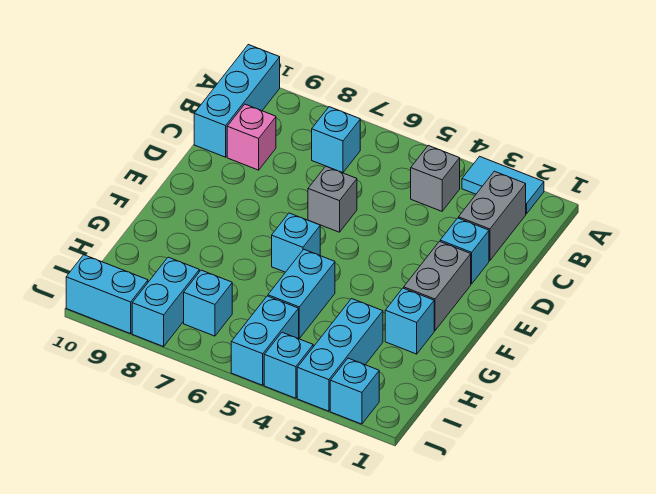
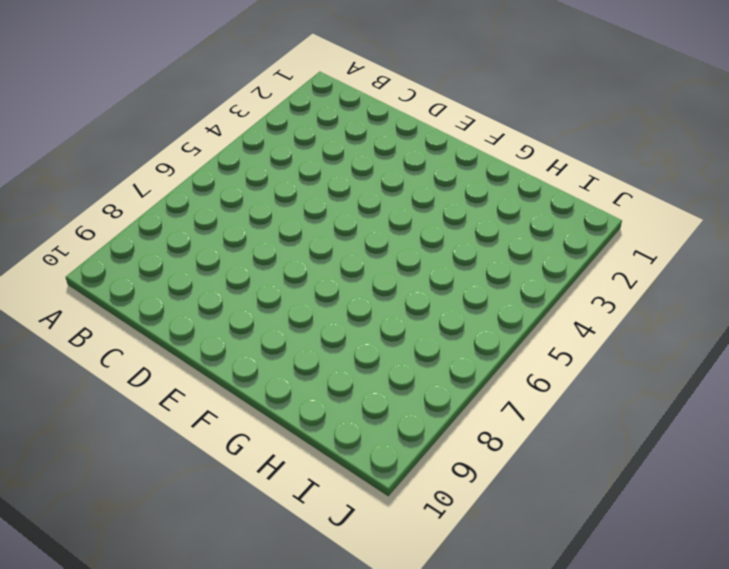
none -> cyan tile A2:A3 level 1
none -> cyan brick A10:C10 level 1
none -> grey brick B2:C2 level 1

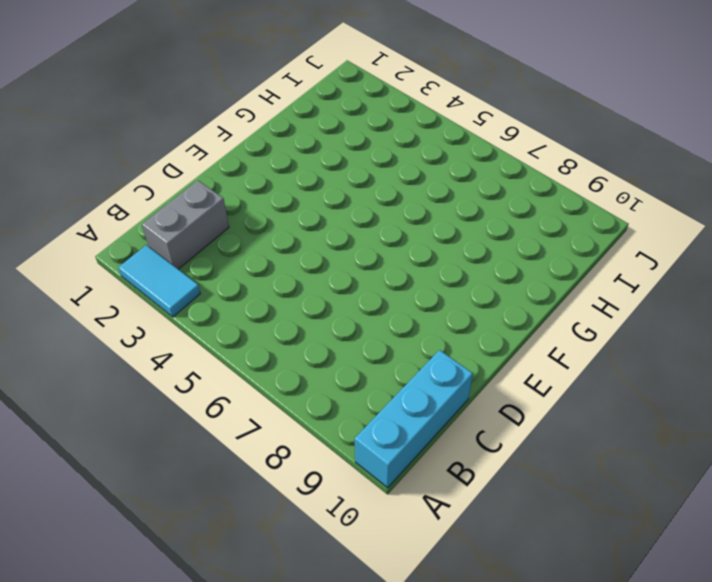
none -> grey brick B4 level 1
none -> cyan brick B7 level 1
none -> pink brick C9 level 1

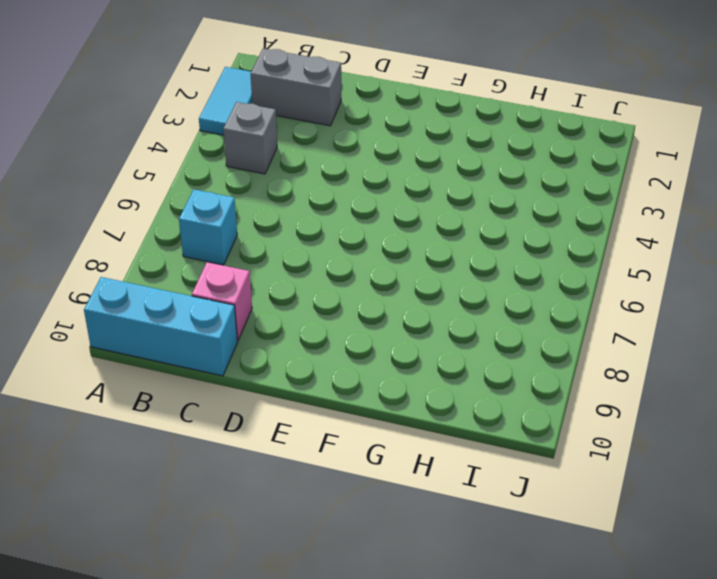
none -> cyan brick D2 level 1
none -> grey brick D6 level 1
none -> grey brick E2:F2 level 1

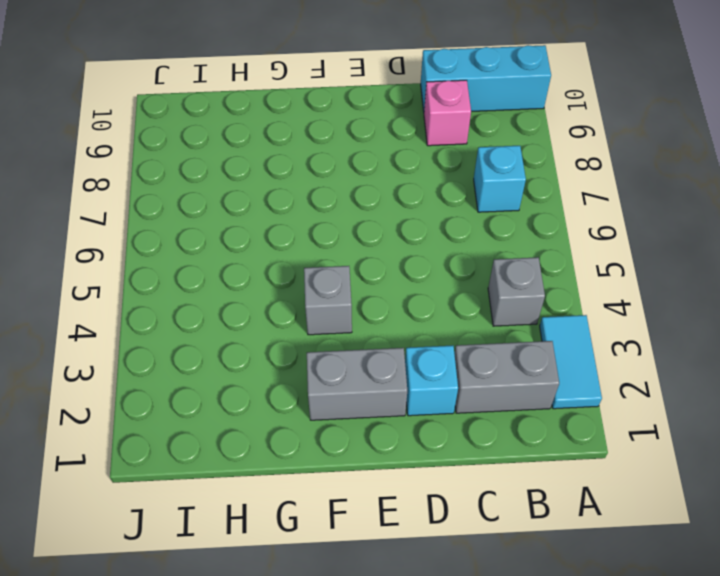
grey brick F4 level 1 -> grey brick D6 level 1
none -> cyan brick F6 level 1
none -> cyan brick G2 level 1
none -> cyan brick G5:H5 level 1

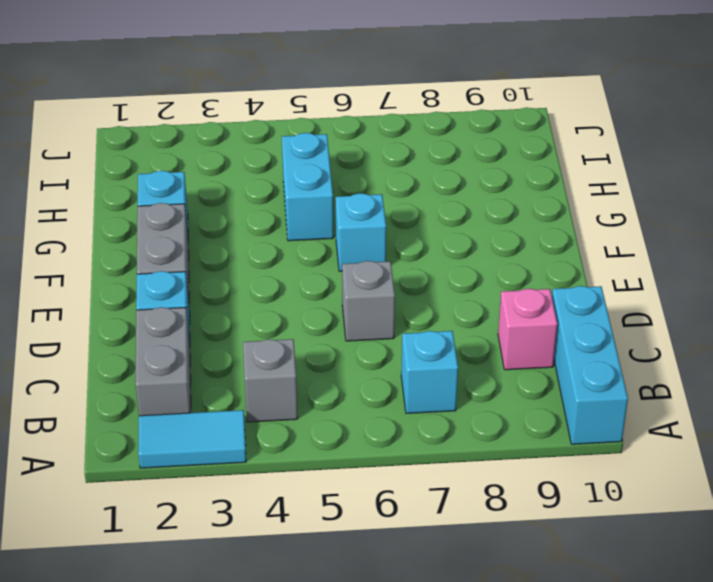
none -> cyan brick H3:J3 level 1
none -> cyan brick I5:J5 level 1
none -> cyan brick I7 level 1

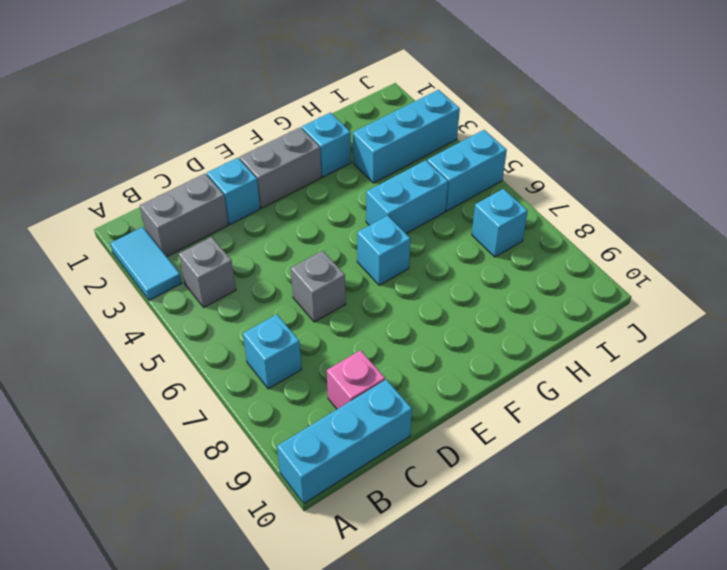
none -> cyan brick I8:J8 level 1
none -> cyan brick J2 level 1
none -> cyan brick J4 level 1

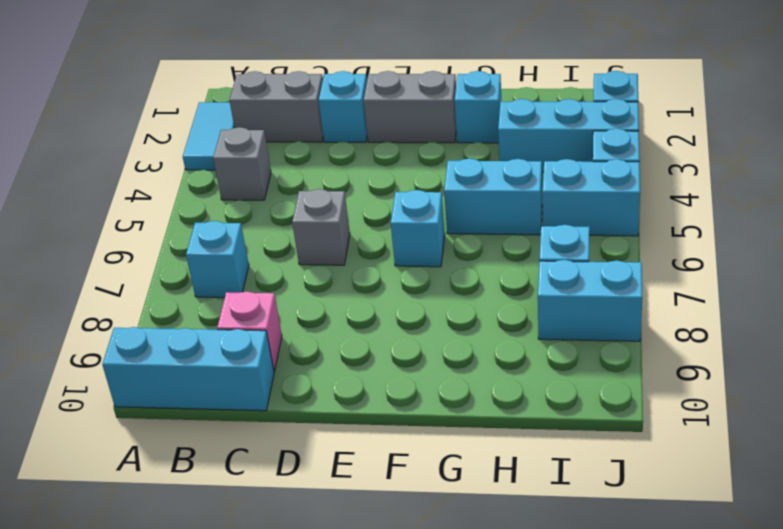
none -> cyan brick J9:J10 level 1

